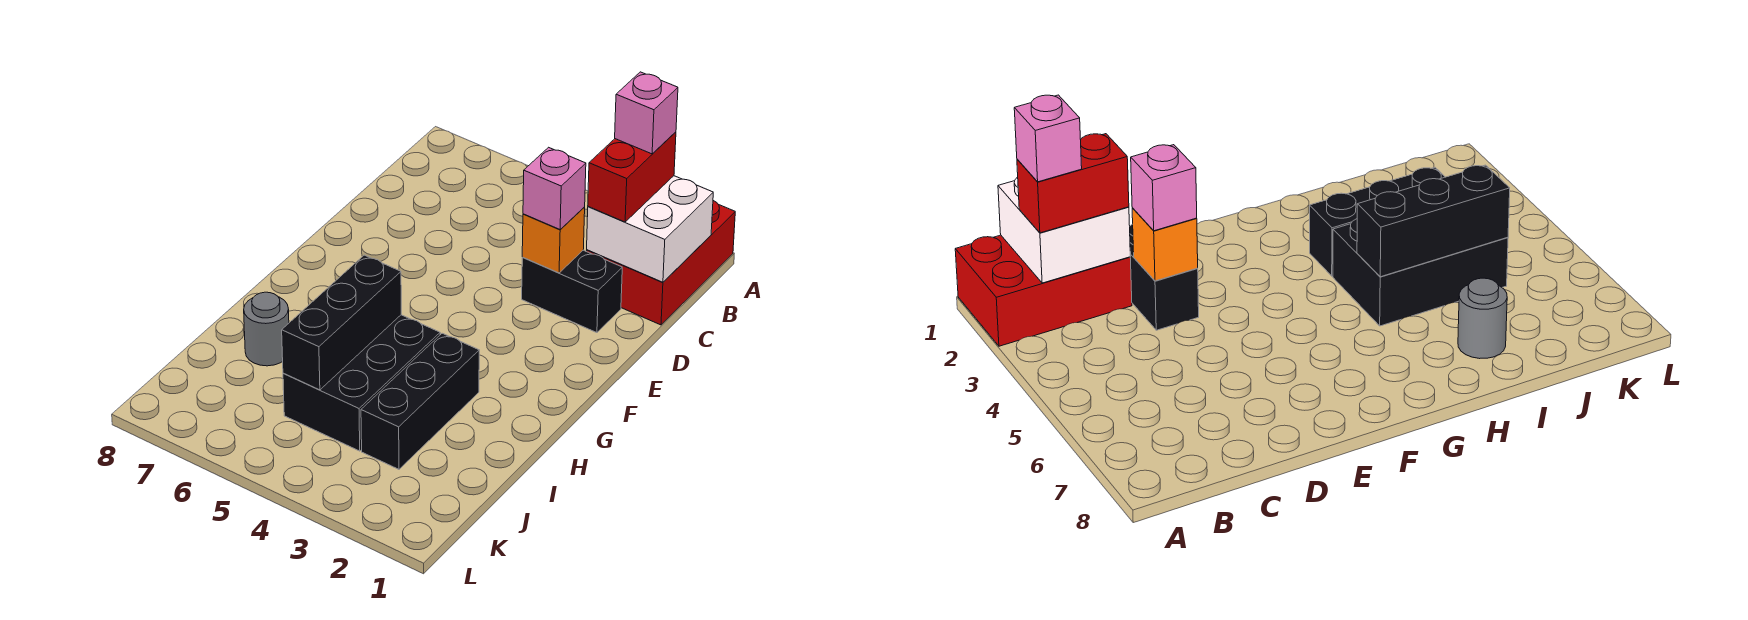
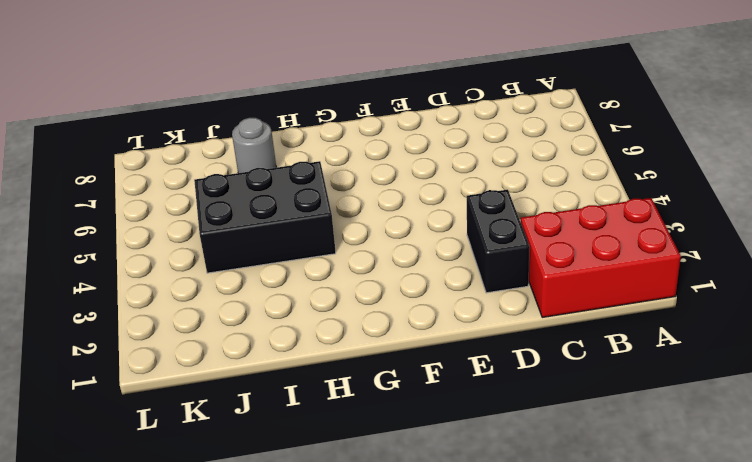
none -> black brick H3:J3 level 1
none -> white brick B1:C2 level 2

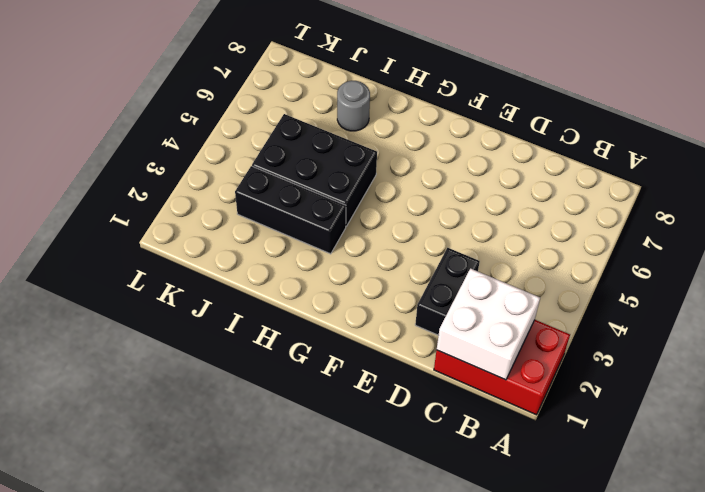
none -> orange brick D3 level 2
none -> black brick H5:J5 level 2

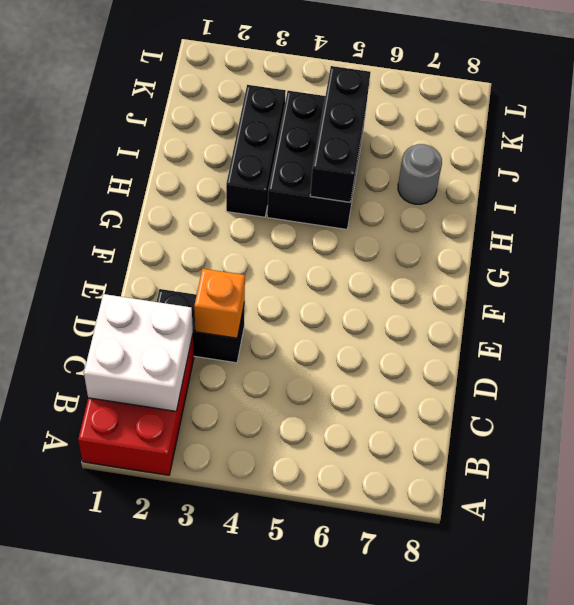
none -> red brick B2:C2 level 3
none -> pink brick D3 level 3

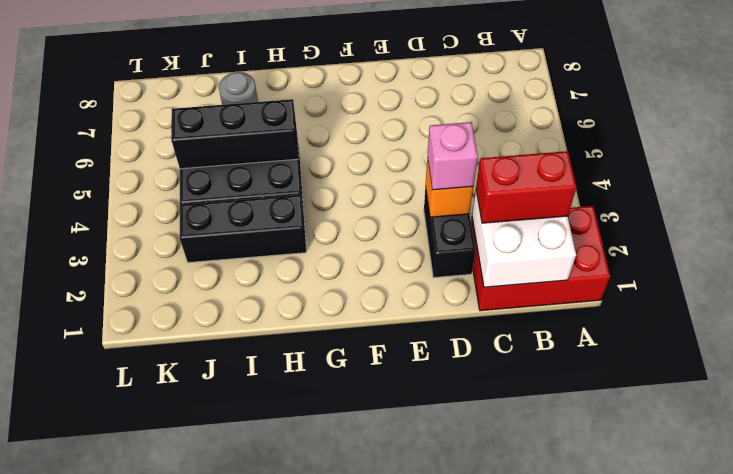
none -> pink brick B2 level 4

